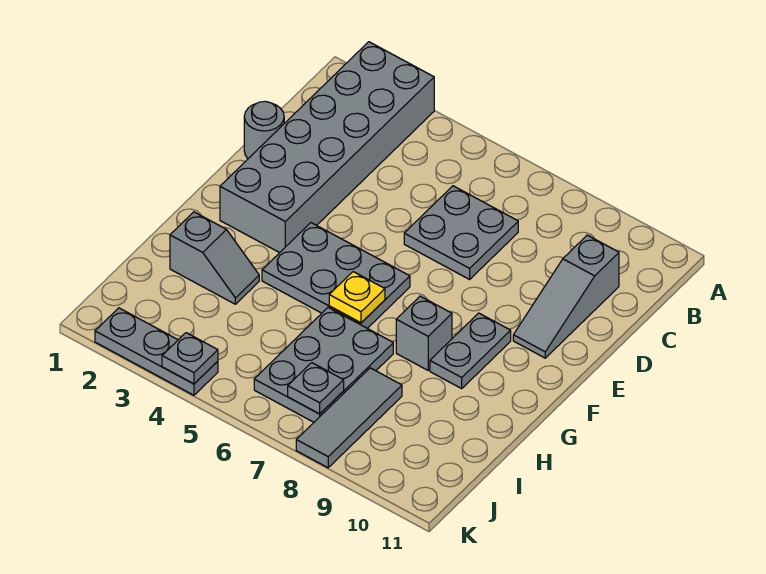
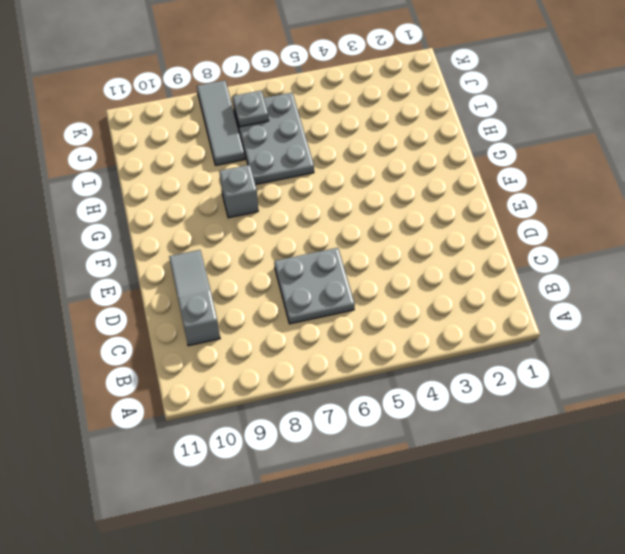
none -> grey brick A2:F3 level 1
none -> grey round brick D1 level 1
none -> grey plate F4:G6 level 1

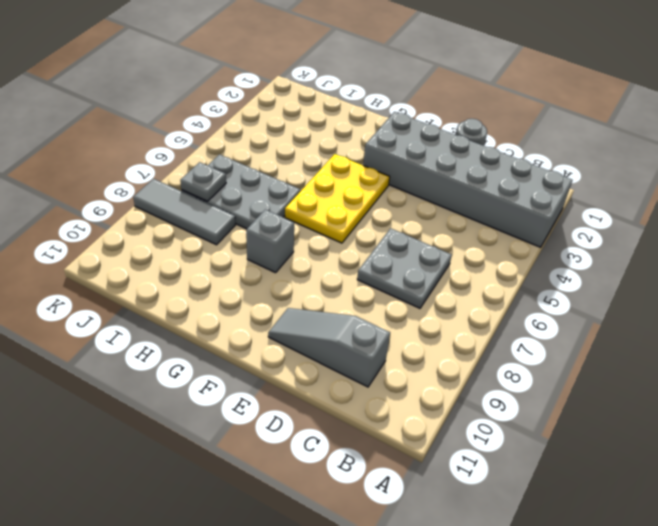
yellow plate F4:G6 level 1 -> grey plate F4:G6 level 1
none -> grey plate F9:G9 level 1
none -> grey slope H2:H3 level 1 top 2
none -> grey plate K2:K4 level 1

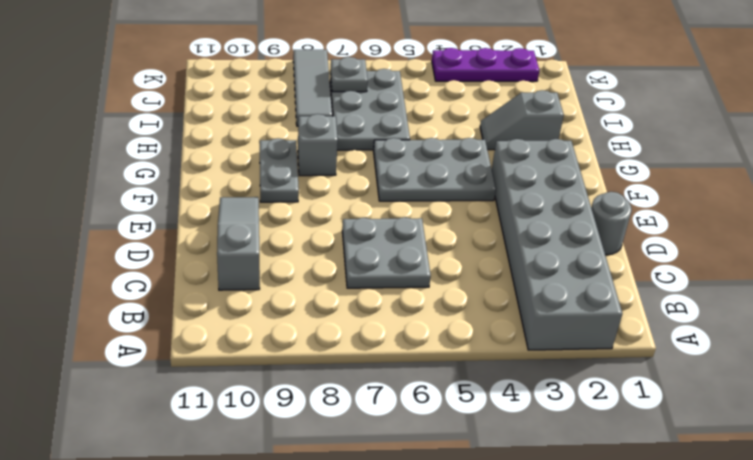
purple plate K2:K4 level 1 -> grey plate K2:K4 level 1
none -> yellow plate G6 level 2
none -> grey plate K4 level 2

